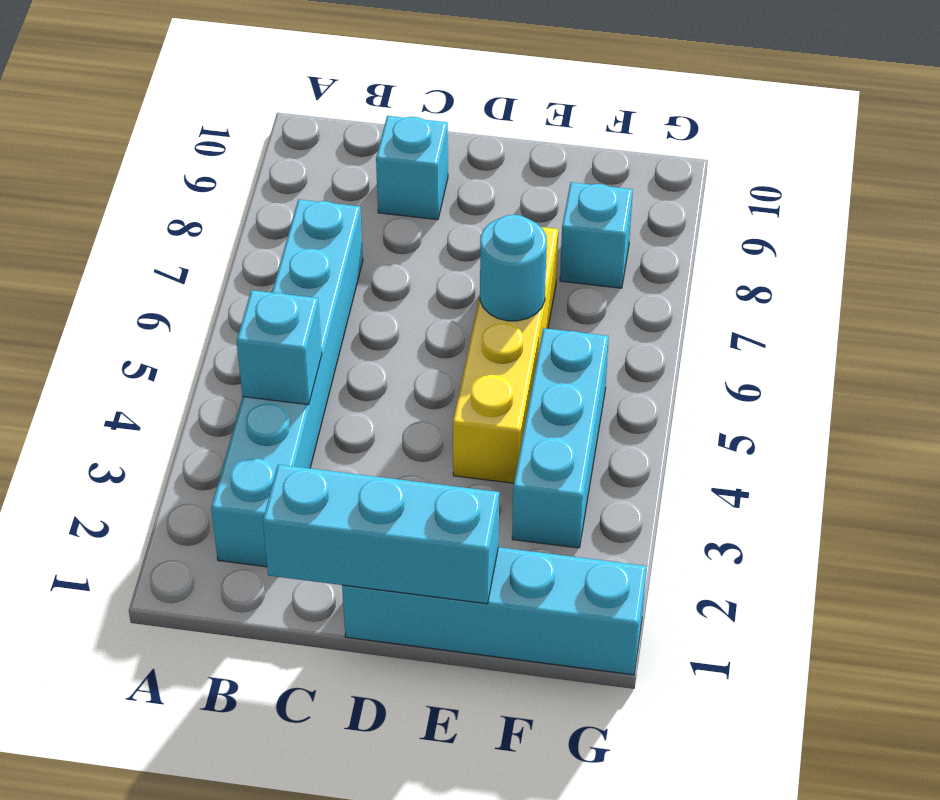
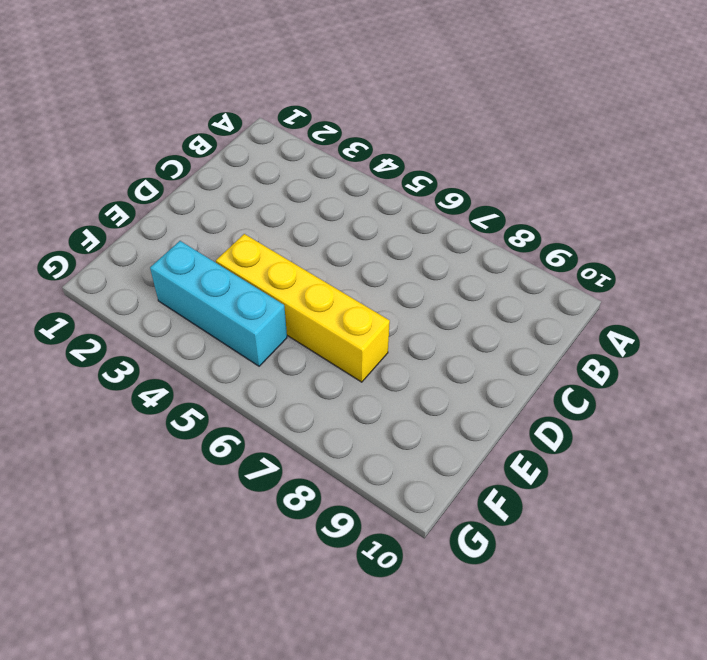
none -> cyan brick B2:B7 level 1
none -> cyan brick C9 level 1

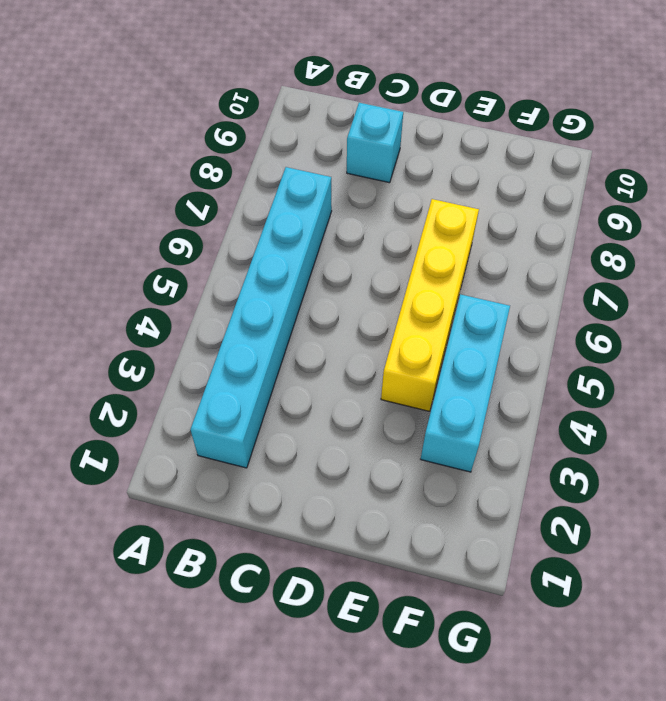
none -> cyan brick D1:G1 level 1
none -> cyan brick F8 level 1

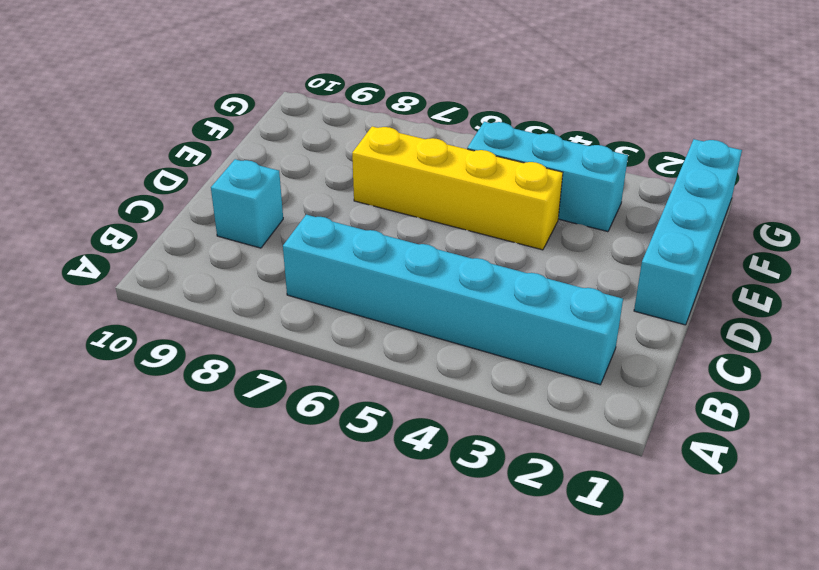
none -> cyan brick F8 level 1
none -> cyan brick B4 level 2

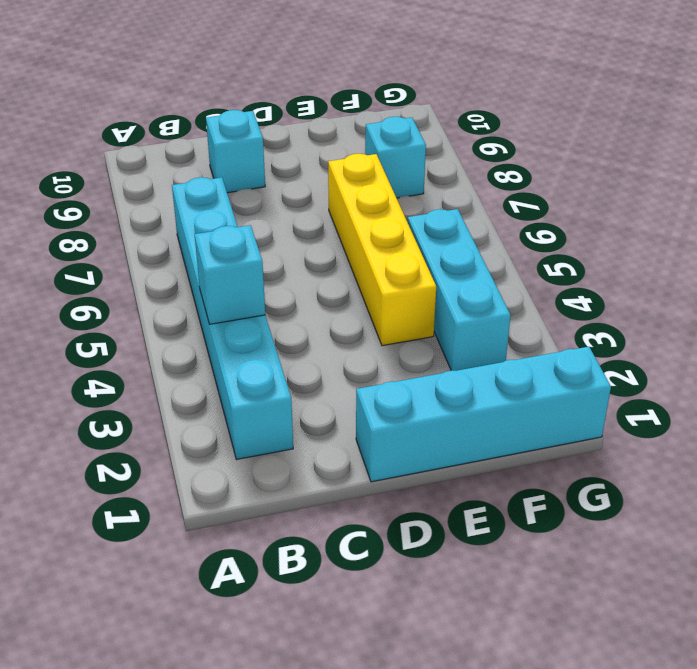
none -> cyan brick C1:E1 level 2
none -> cyan round brick E6 level 2

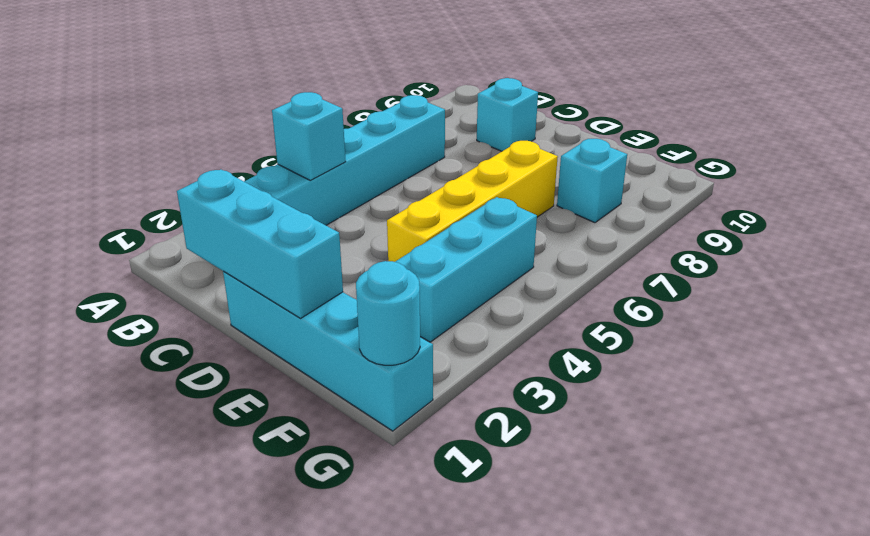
cyan round brick G1 level 2 -> cyan round brick E6 level 2

